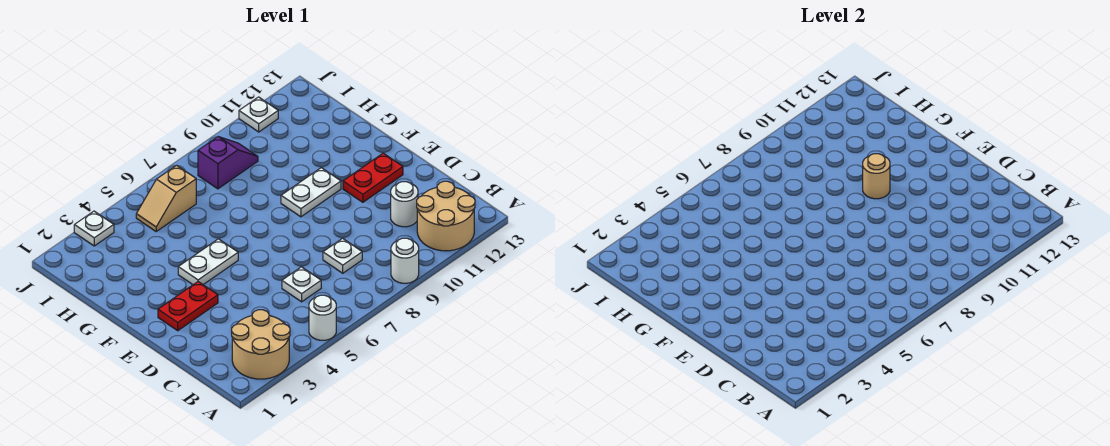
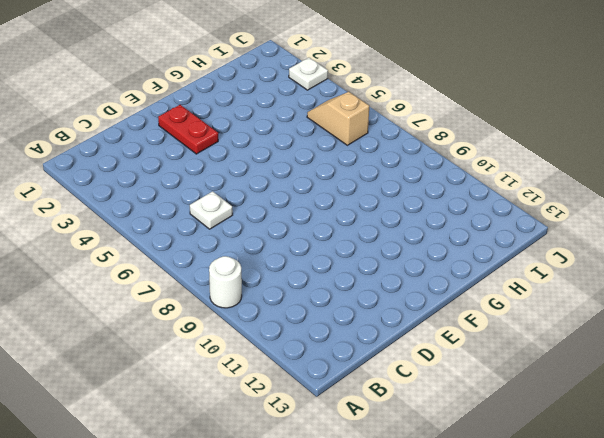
none -> tan round brick A2:B3 level 1
none -> white round brick A5 level 1
none -> tan round brick A11:B12 level 1

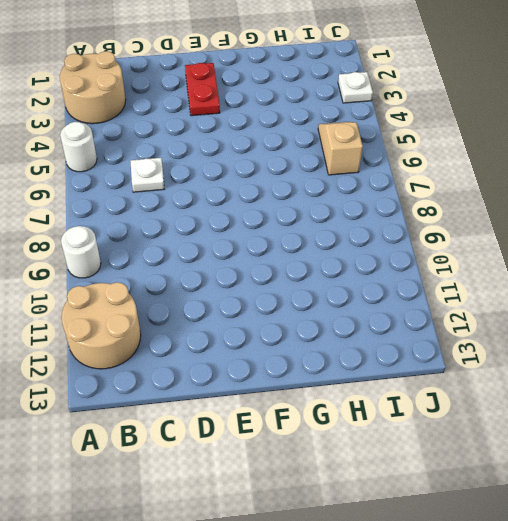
none -> white plate C8 level 1
none -> white round brick C11 level 1
none -> red plate E11:E12 level 1

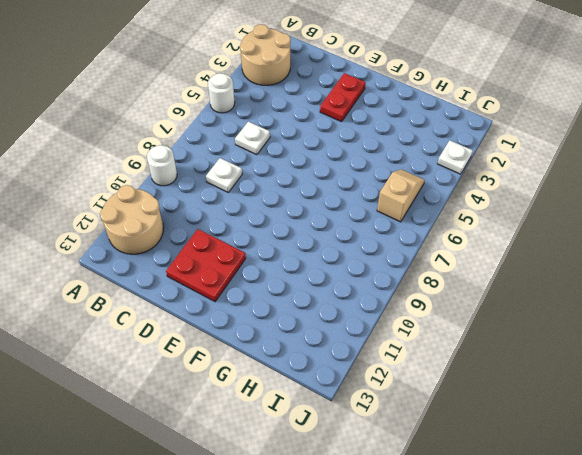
red plate D11:E12 level 1 -> red plate E11:E12 level 1
none -> white round brick C11 level 1
none -> white plate F4:F5 level 1
none -> white plate F9:F10 level 1

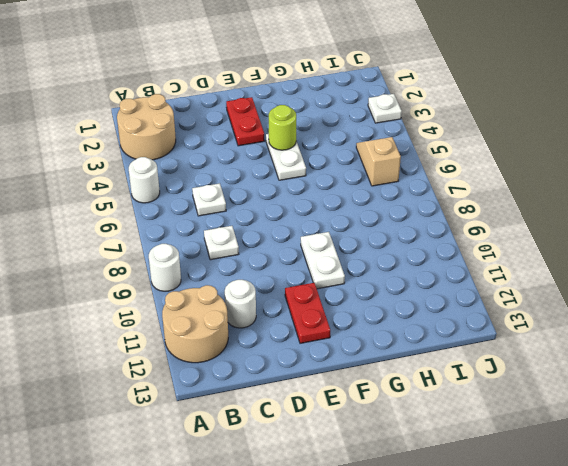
lime round brick F4 level 2 -> none
none -> purple slope I8:I9 level 1 top 8
none -> white plate J11 level 1
none -> tan round brick F10 level 2

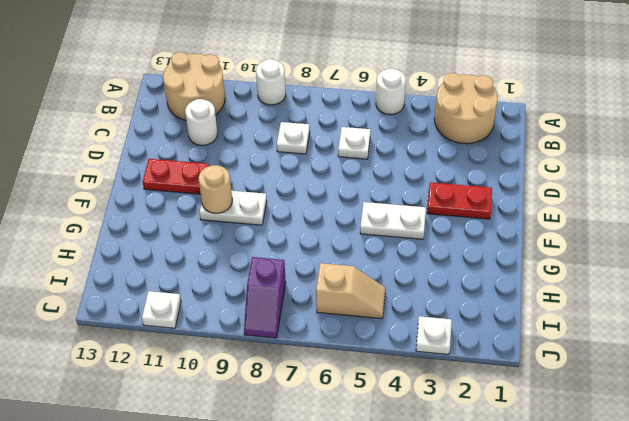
purple slope I8:J8 level 1 top I -> purple slope I8:I9 level 1 top 8

